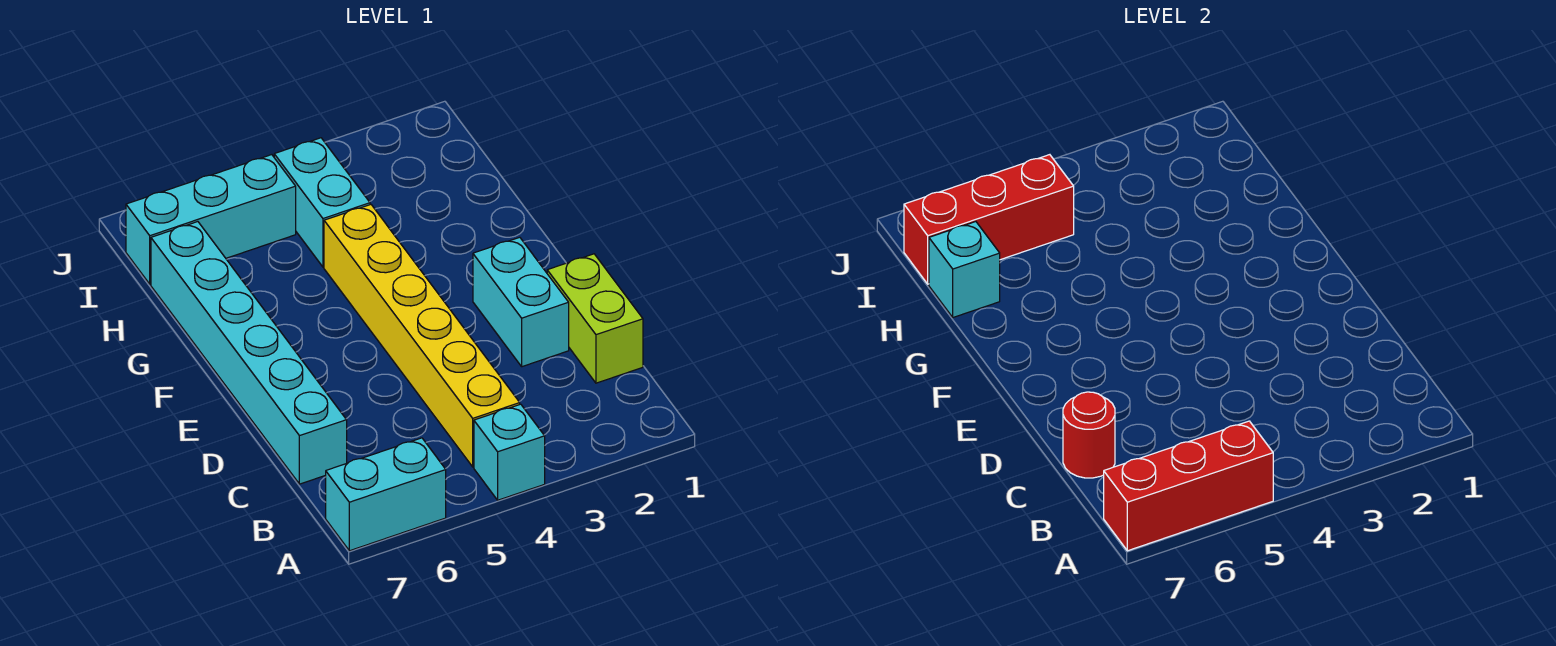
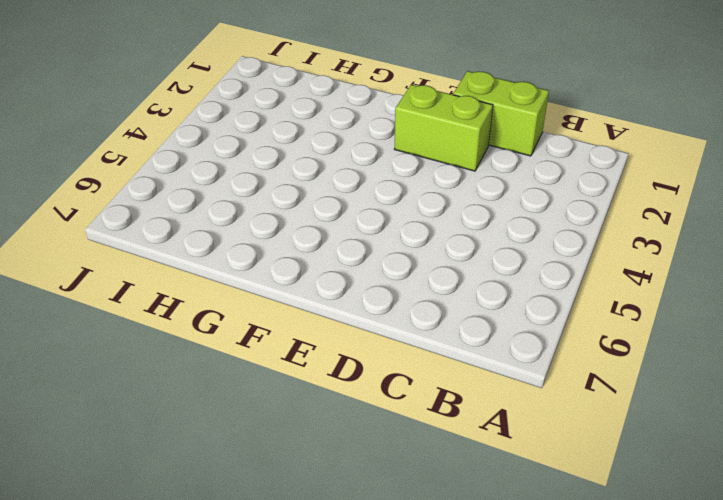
lime brick D2:E2 level 1 -> cyan brick D2:E2 level 1
none -> cyan brick A4 level 1
none -> cyan brick A6:A7 level 1
none -> yellow brick B4:G4 level 1

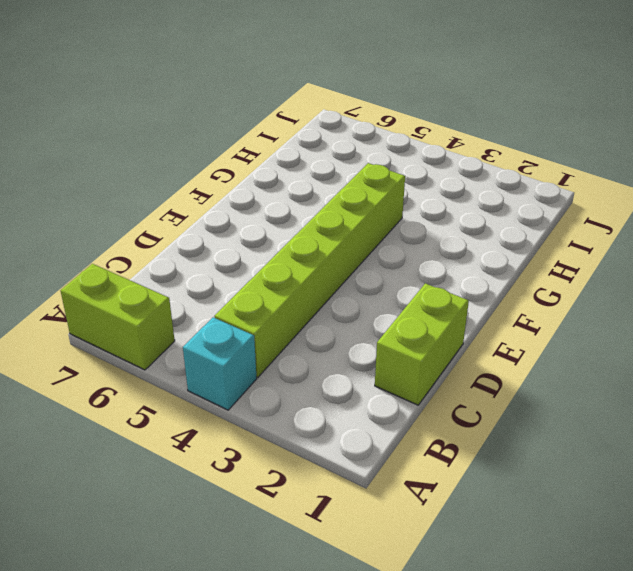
lime brick A6:A7 level 1 -> cyan brick A6:A7 level 1
lime brick B4:G4 level 1 -> yellow brick B4:G4 level 1
none -> cyan brick C7:H7 level 1
none -> cyan brick D2:E2 level 1
none -> cyan brick H4:I4 level 1

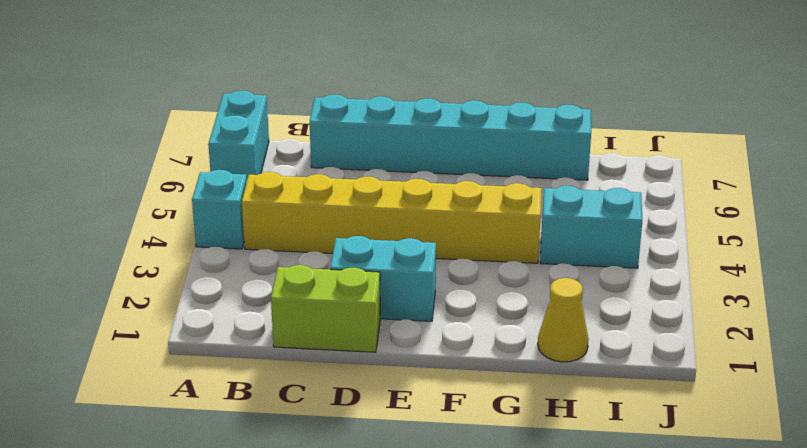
yellow cone H1 level 1 -> none
none -> cyan brick I5:I7 level 1
none -> red brick A5:A7 level 2
none -> red round brick C7 level 2

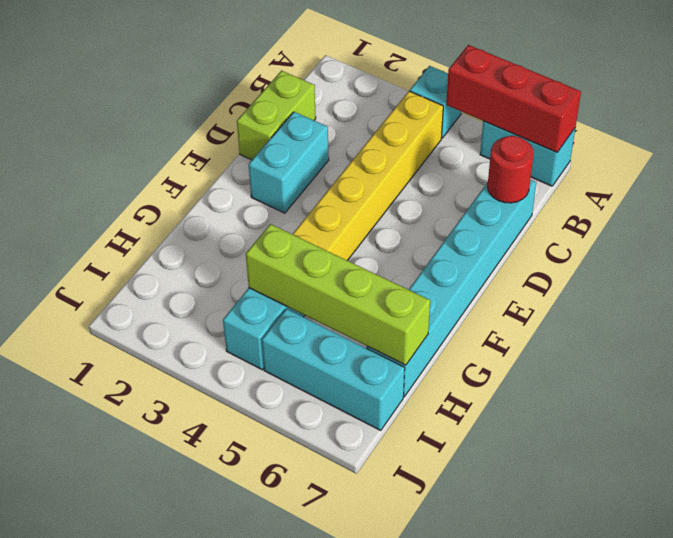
lime brick H4:H7 level 2 -> cyan brick H7 level 2
none -> red brick I5:I7 level 2

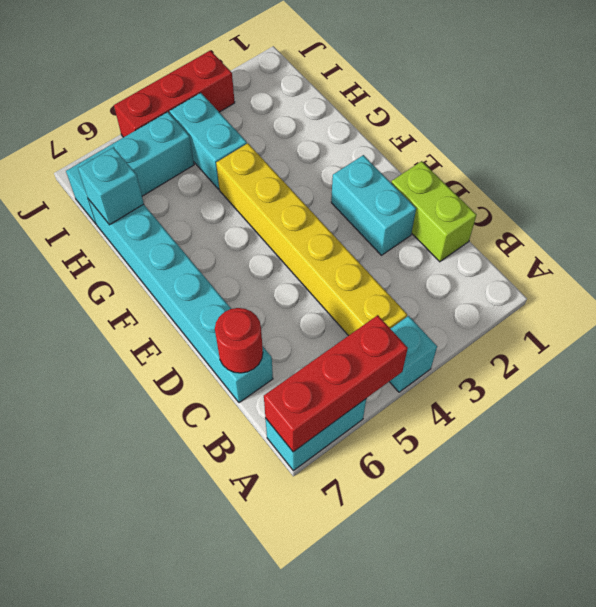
red brick J3:J5 level 1 -> red brick I5:I7 level 2

